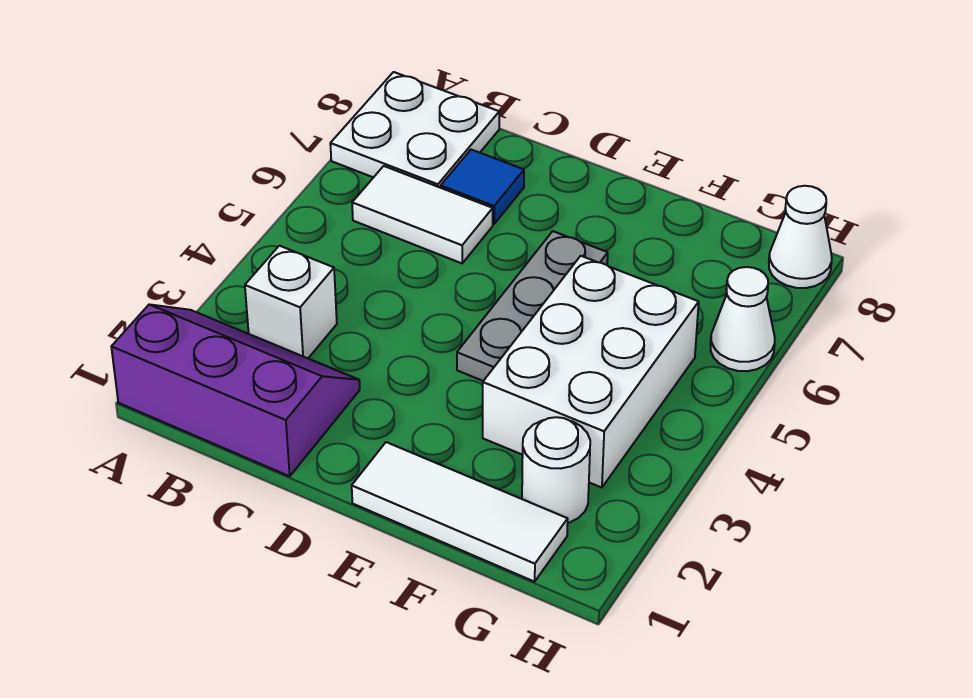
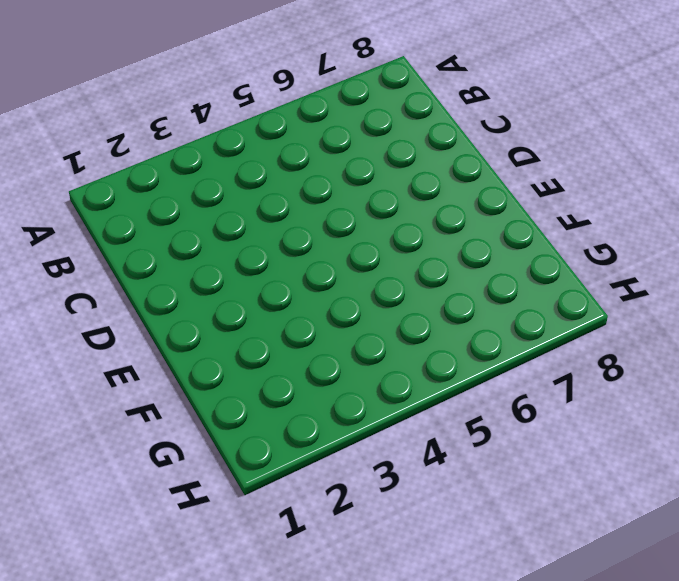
none -> purple slope A1:C2 level 1 top 1
none -> white plate A7:B8 level 1

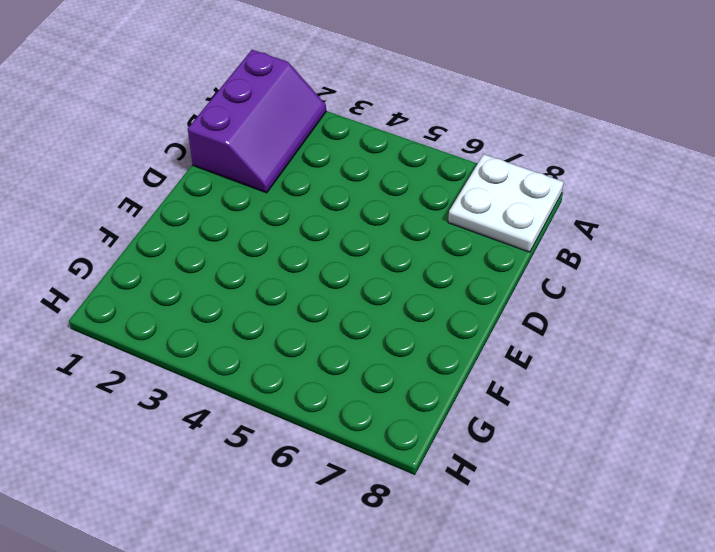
none -> white brick B3 level 1
none -> white tile B6:C6 level 1

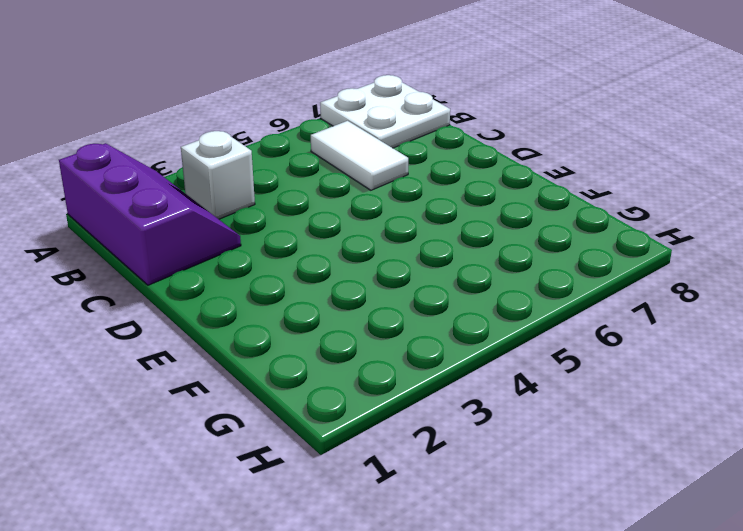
none -> blue tile C7 level 1
none -> white tile E1:G1 level 1

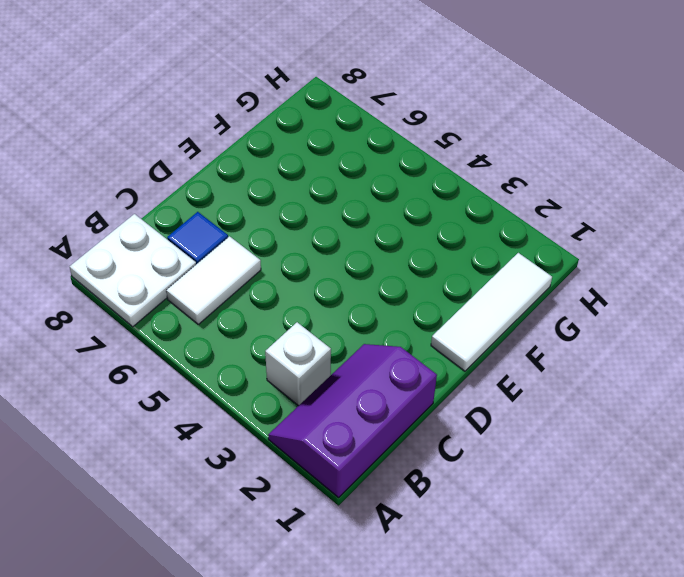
none -> grey plate E4:E6 level 1
none -> white brick F3:G5 level 1

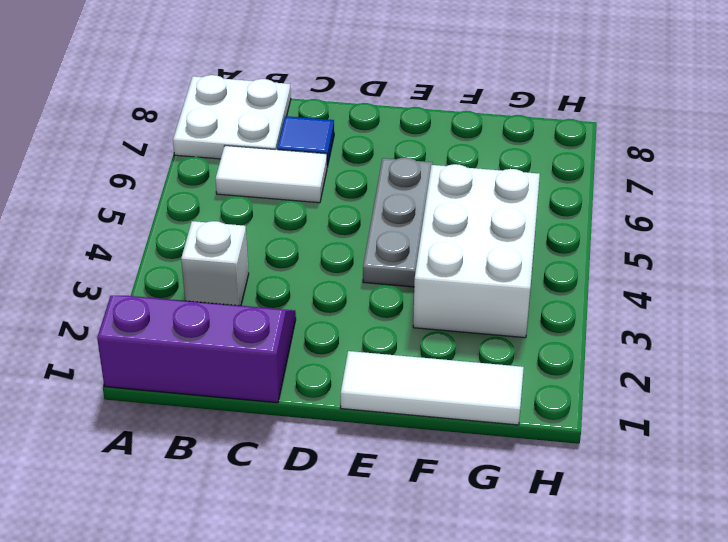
none -> white round brick G2 level 1
none -> white cone H6 level 1

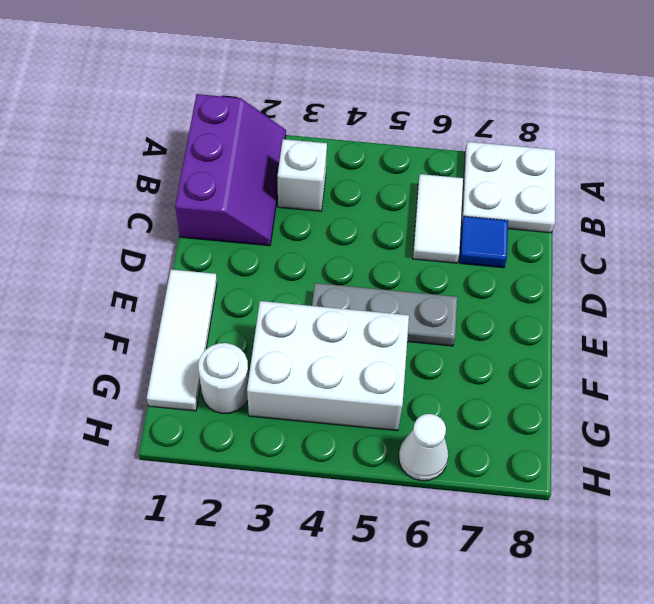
none -> white cone H8 level 1

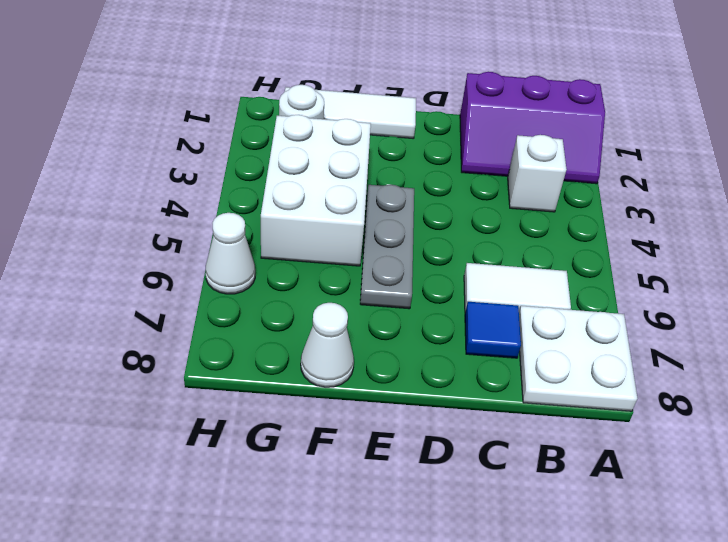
white cone F8 level 1 -> white cone H8 level 1

